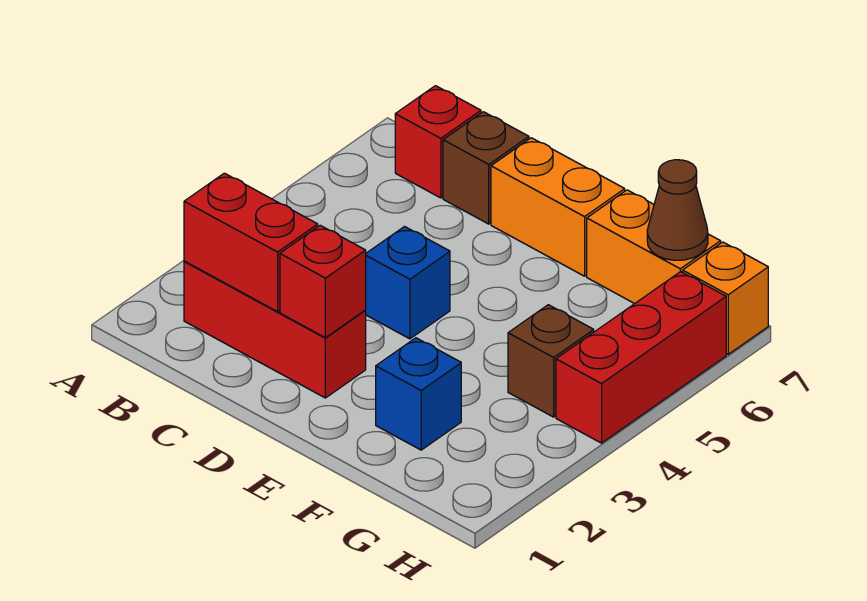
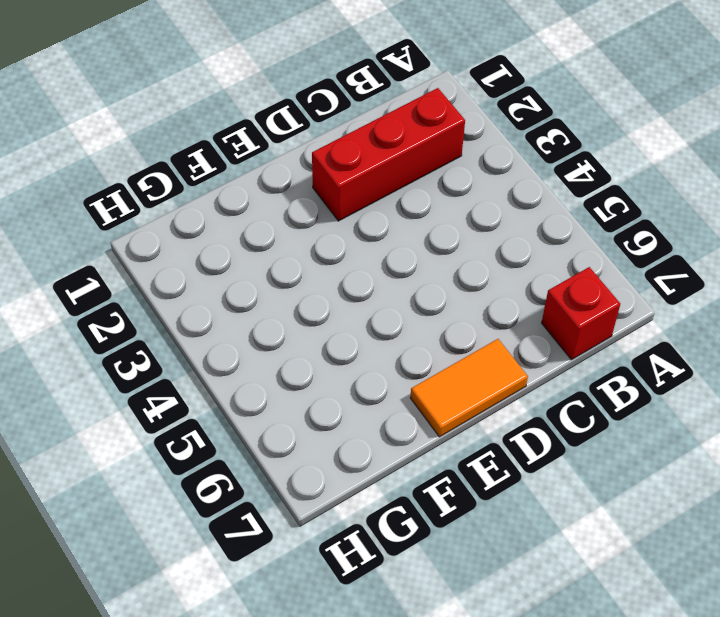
orange tile D7:E7 level 1 -> orange brick D7:E7 level 1
none -> brown brick C7 level 1
none -> blue brick D4 level 1
none -> blue brick F2 level 1

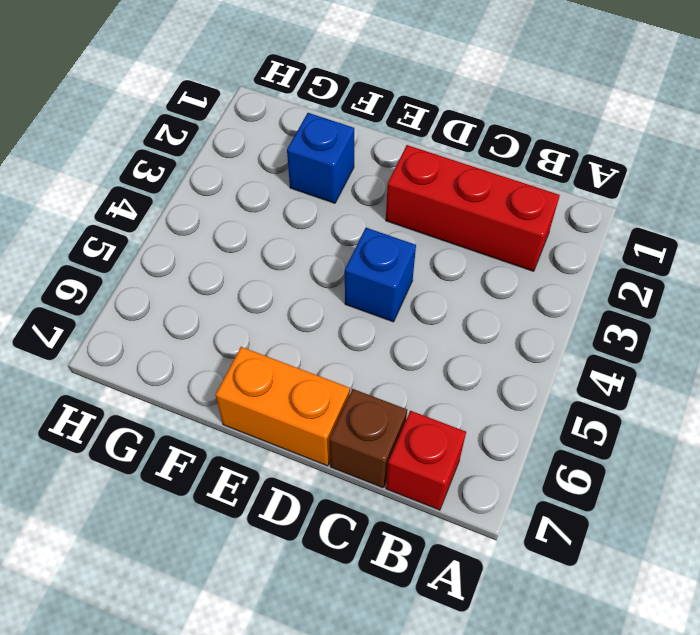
none -> orange brick F7:G7 level 1
none -> brown brick G4 level 1
none -> red brick H4:H6 level 1

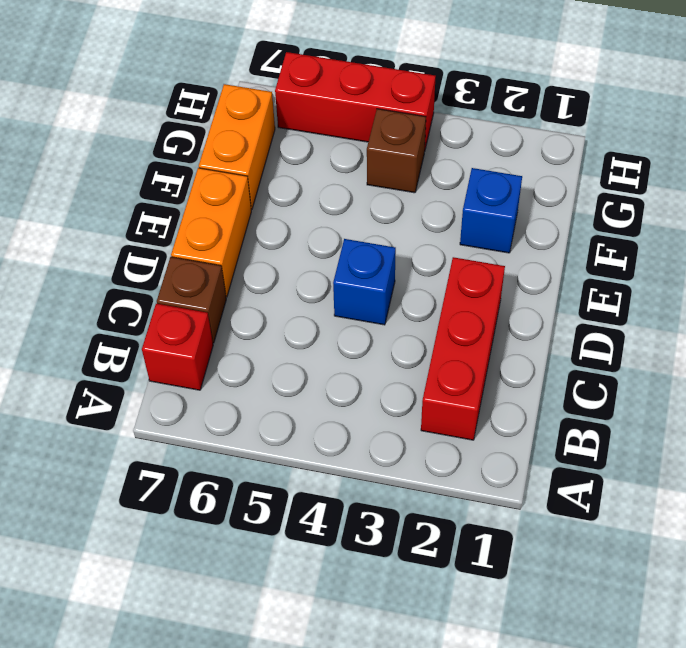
none -> orange brick H7 level 1
none -> red brick B2:C2 level 2
none -> red brick D2 level 2

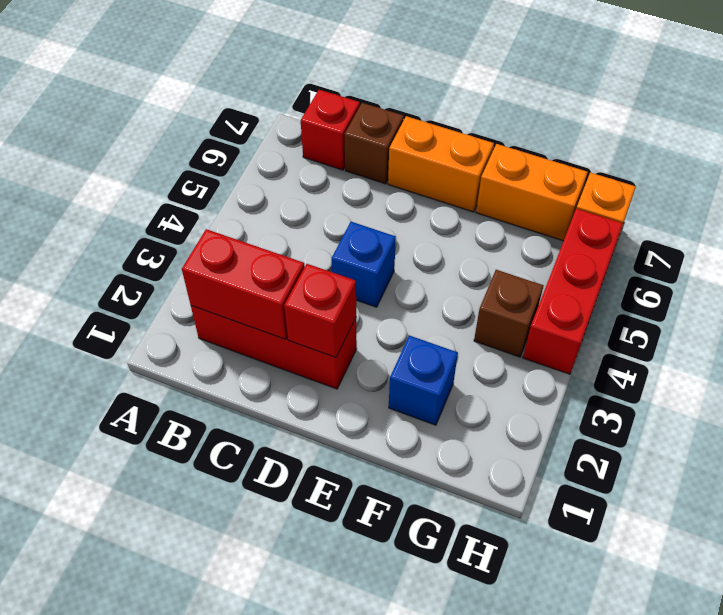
none -> brown cone G7 level 2

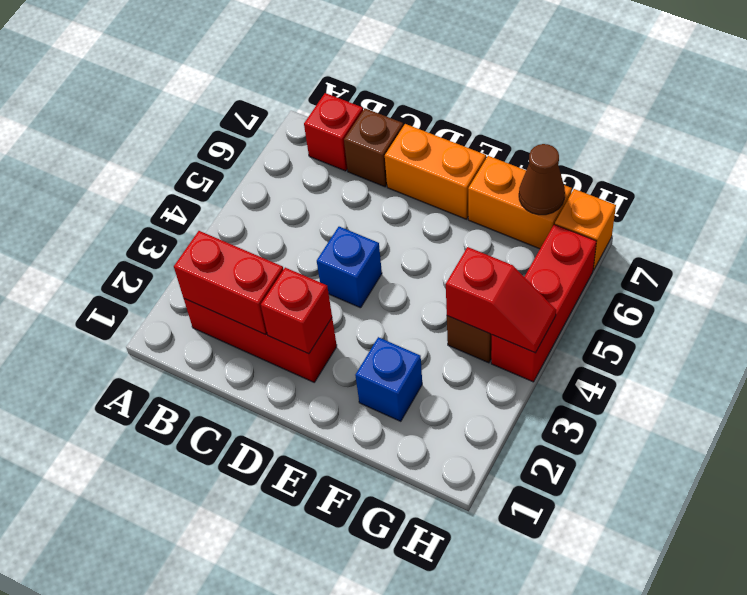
red slope G4:H4 level 2 top G -> none

